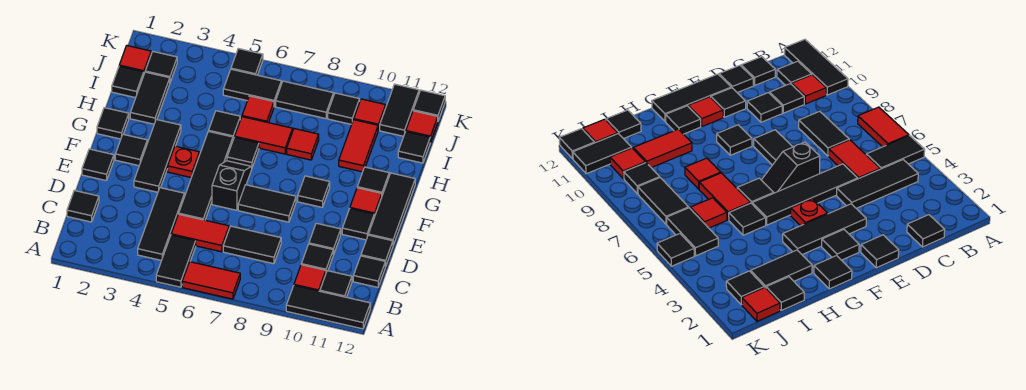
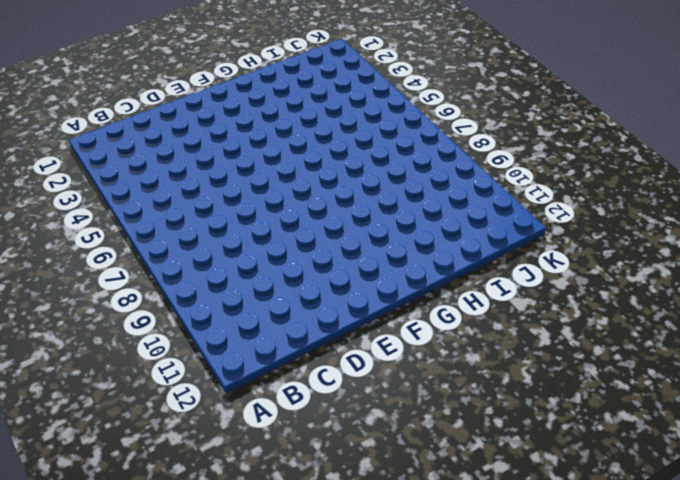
none -> black tile A5:B5 level 1
none -> red tile A6:A7 level 1
none -> black tile A10:A12 level 1
none -> black tile B4:D4 level 1

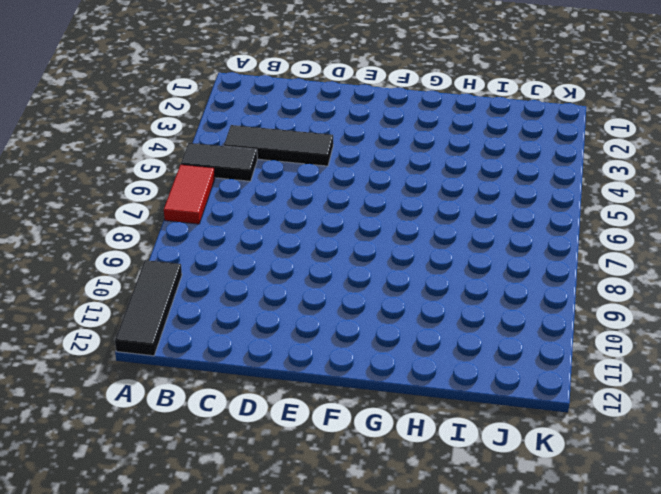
none -> red tile B10 level 1
none -> black tile B11 level 1
none -> black tile C1 level 1
none -> red tile C5:C6 level 1

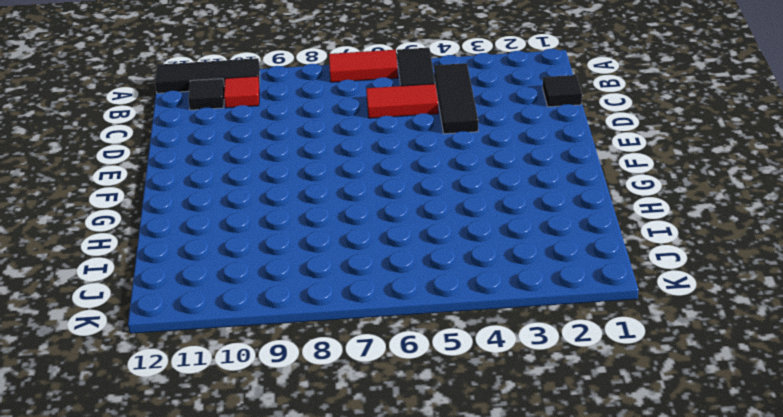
none -> black tile C7:C8 level 1
none -> black tile C10 level 1
none -> black tile C12 level 1
none -> black tile D5:G5 level 1

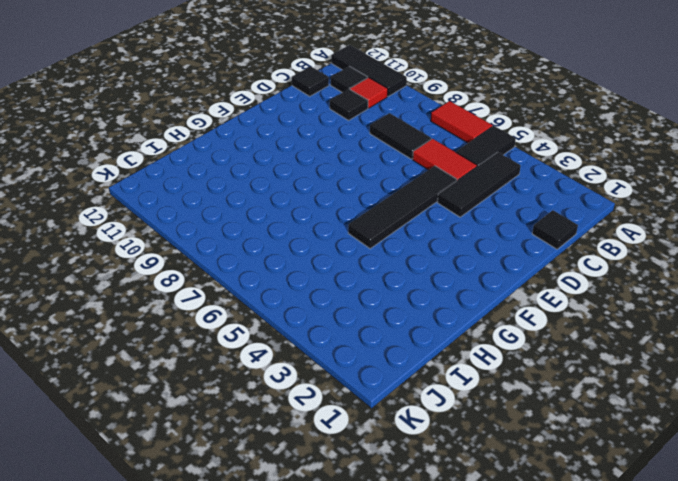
none -> black tile D10 level 1
none -> black tile D12 level 1
none -> black tile E1 level 1
none -> black tile E3:G3 level 1

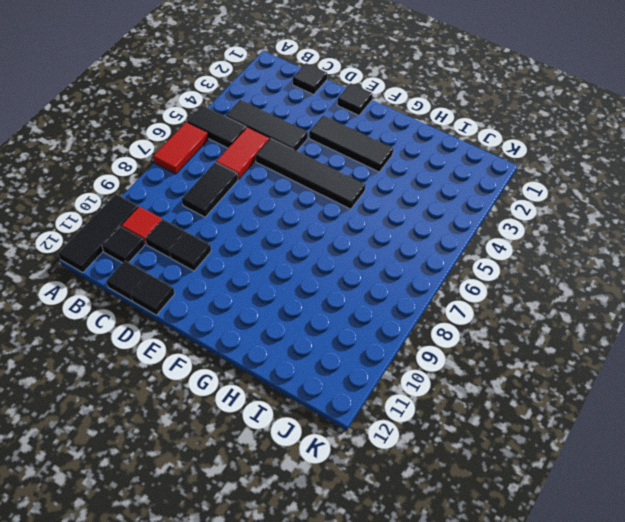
none -> black slope E6:F6 level 1 top E
none -> black tile E7:E8 level 1
none -> black tile E11 level 1
none -> black tile E12:G12 level 1

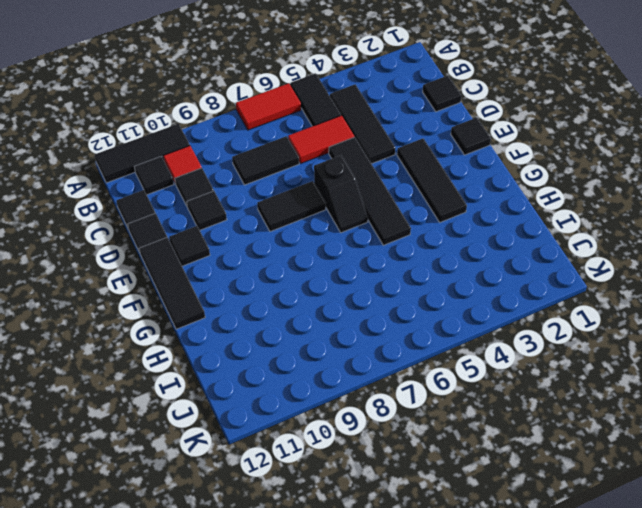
none -> black tile F2 level 1
none -> red plate F4 level 1
none -> black tile F9 level 1
none -> red tile F11 level 1

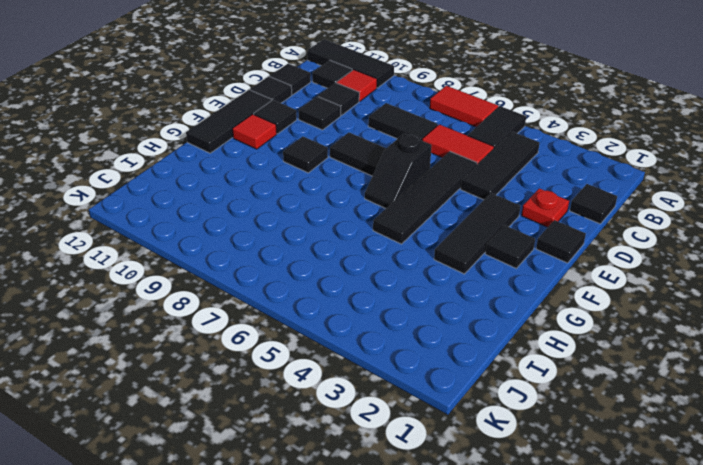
red plate D2 level 1 -> red plate F4 level 1
none -> black tile G1 level 1
none -> black tile G6 level 1
none -> black tile G11 level 1
none -> black tile H2:I2 level 1

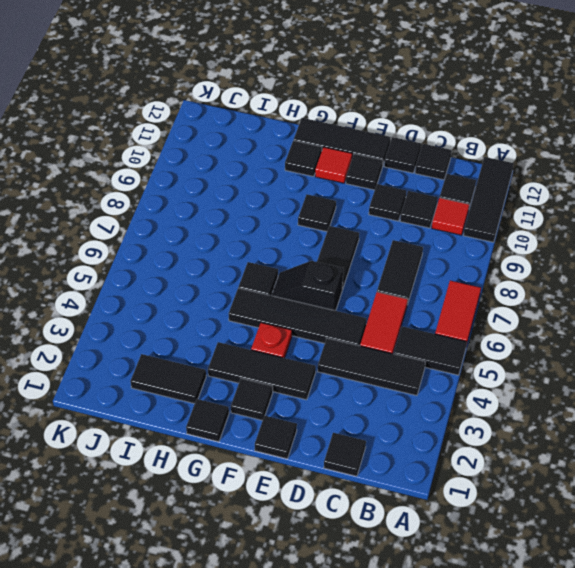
none -> black tile H5 level 1
none -> red tile H6:H7 level 1
none -> red tile H8 level 1
none -> red tile H10:I10 level 1

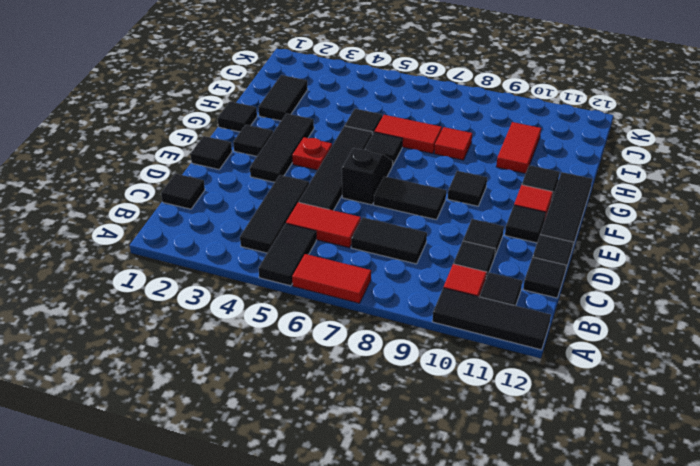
none -> black tile I1 level 1
none -> red tile I6 level 1
none -> black tile I12 level 1
none -> red tile J1 level 1

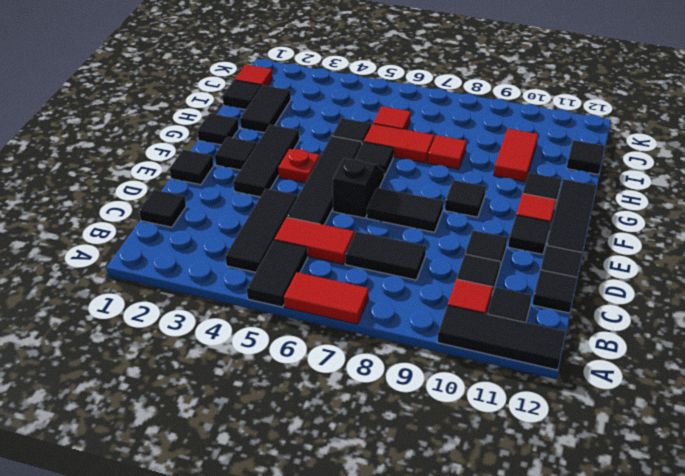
none -> black tile J2 level 1
none -> black tile J5:J6 level 1
none -> black tile J7:J8 level 1
none -> black tile J9 level 1

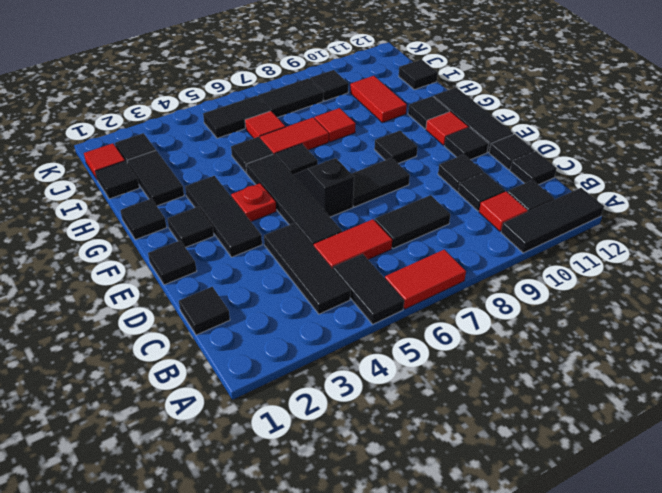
none -> red tile J10 level 1
none -> black tile J11:K11 level 1
none -> red tile J12 level 1
none -> black tile K5 level 1

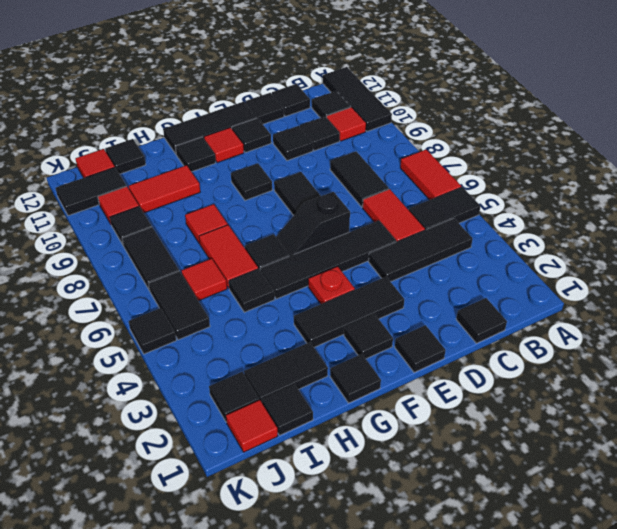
none -> black tile K12 level 1

